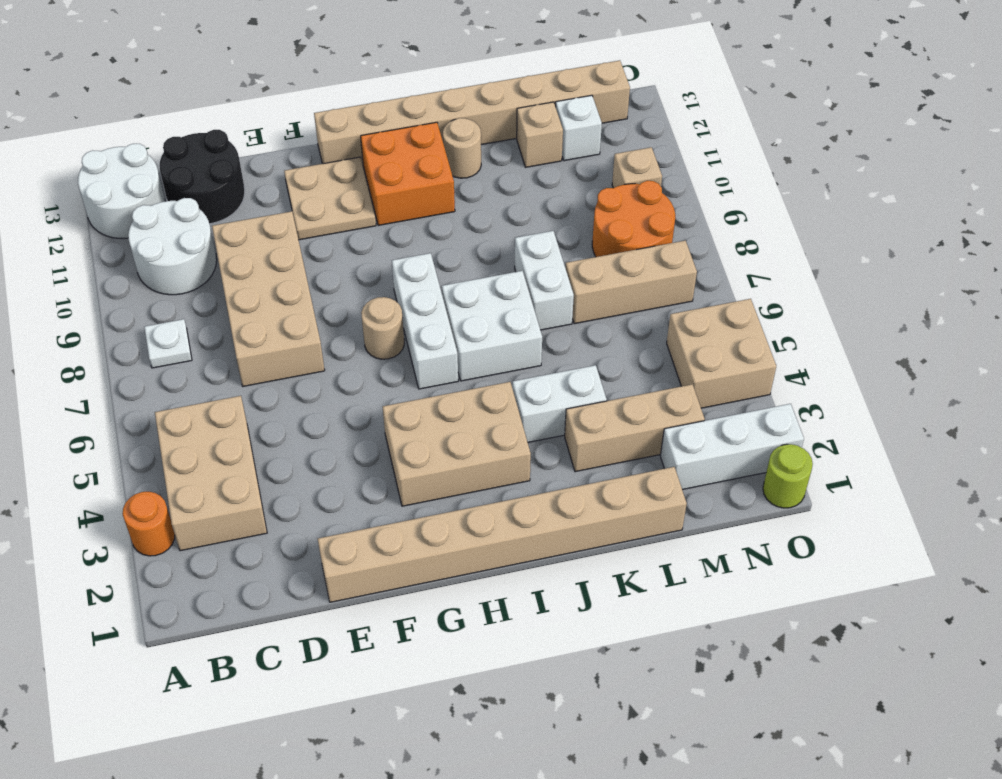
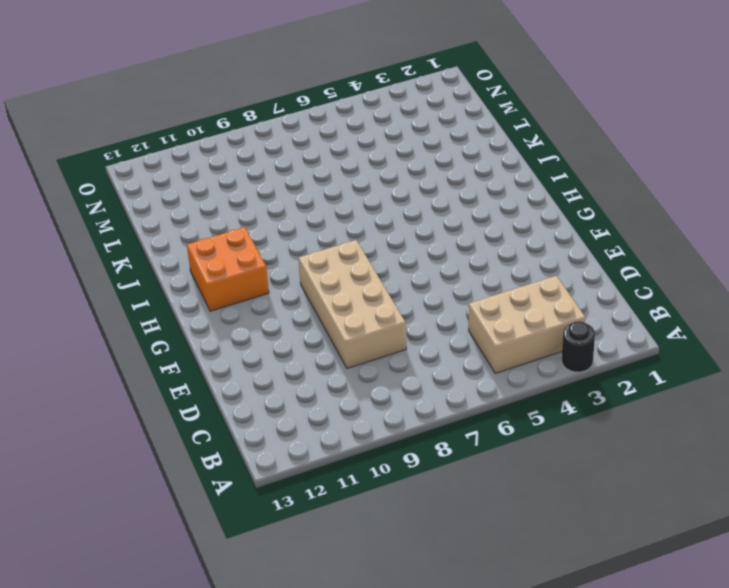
black round brick A3 level 1 -> orange round brick A3 level 1
tan brick D8:G9 level 1 -> tan brick D7:E10 level 1
none -> white round brick A12:B13 level 1
none -> white plate B8 level 1
none -> white round brick B10:C11 level 1

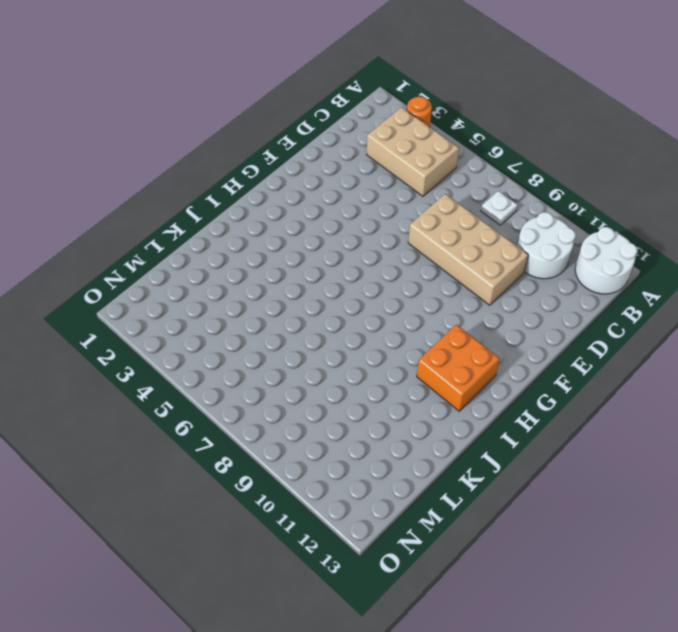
none -> black round brick C12:D13 level 1
none -> tan brick E1:L1 level 1
none -> tan plate F11:G12 level 1

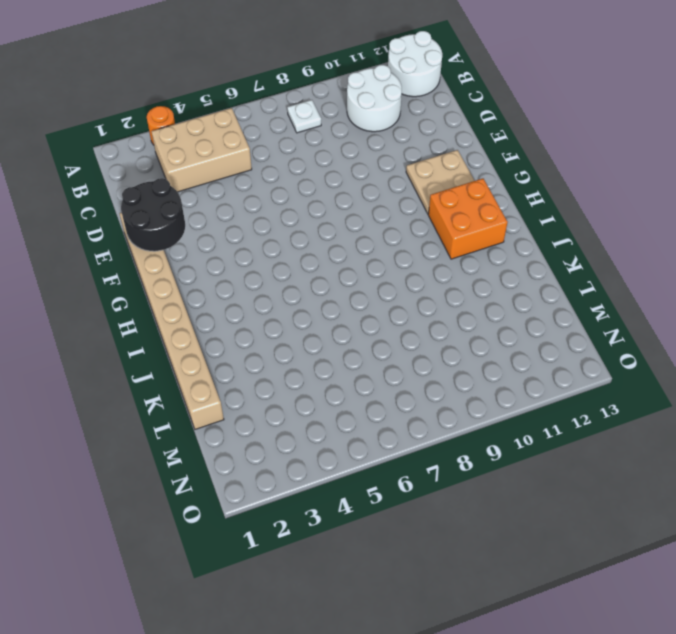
black round brick E1:F2 level 2 -> black round brick C12:D13 level 1
none -> tan brick D7:E10 level 1
none -> tan brick G3:I4 level 1
none -> tan round brick G7 level 1

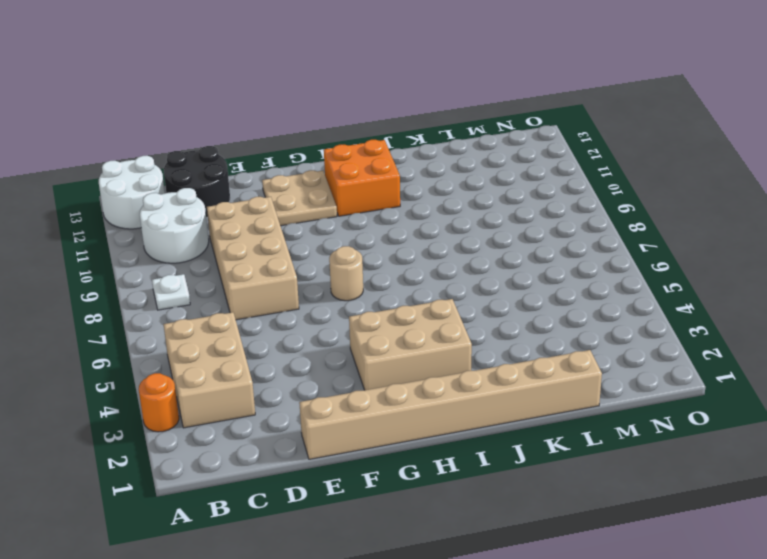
none -> tan brick G13:N13 level 1
none -> white brick H6:H8 level 1
none -> white brick I6:J7 level 1

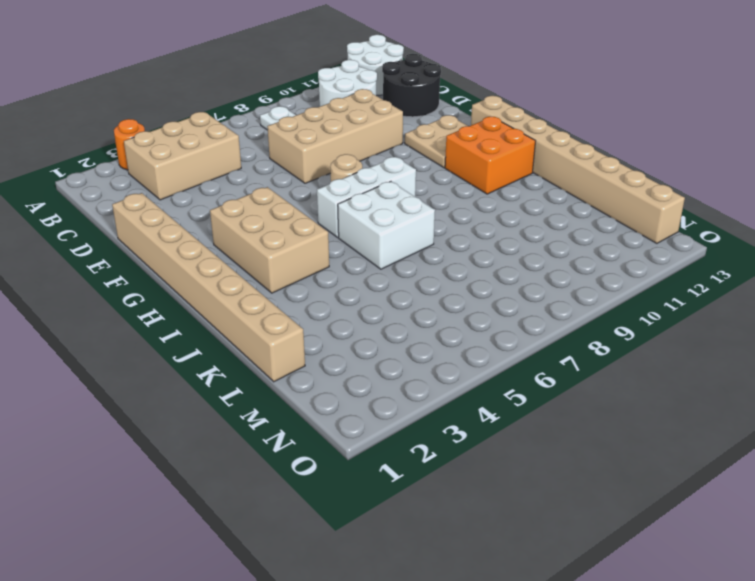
none -> white brick J4:K4 level 1
none -> tan round brick J12 level 1
none -> tan brick K3:M3 level 1

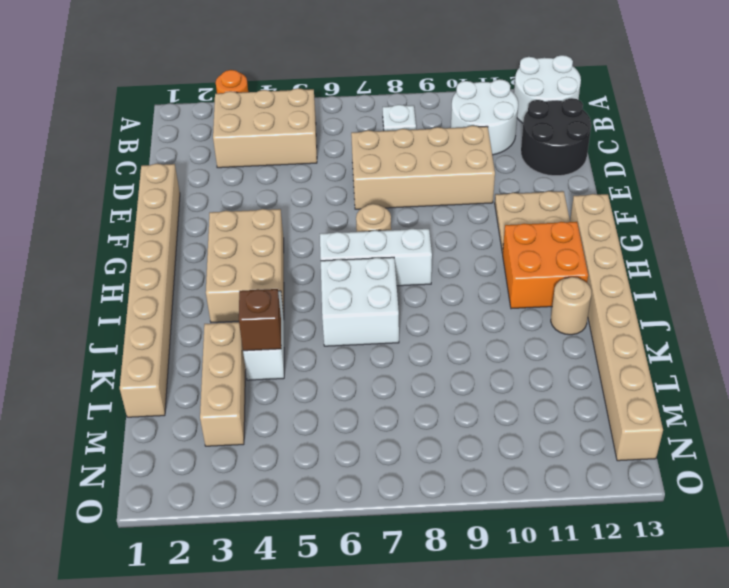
brown brick K4 level 2 -> none
none -> white brick K7:K8 level 1
none -> tan brick L7:N7 level 1
none -> tan brick L12 level 1

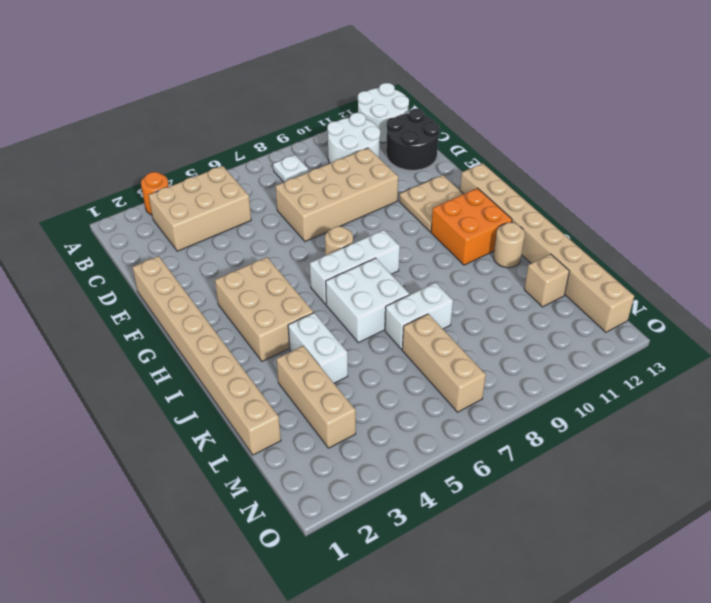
none -> white brick M2:O2 level 1
none -> orange round brick M8:N9 level 1
none -> white brick M12 level 1

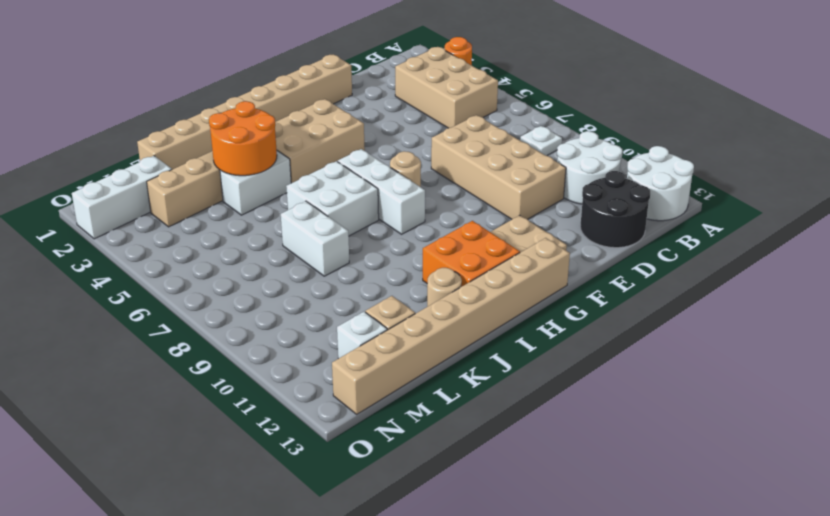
orange round brick J3:K4 level 2 -> orange round brick M8:N9 level 1
none -> tan brick L7:N7 level 1
none -> tan brick N4:O5 level 1
none -> tan brick N10 level 1

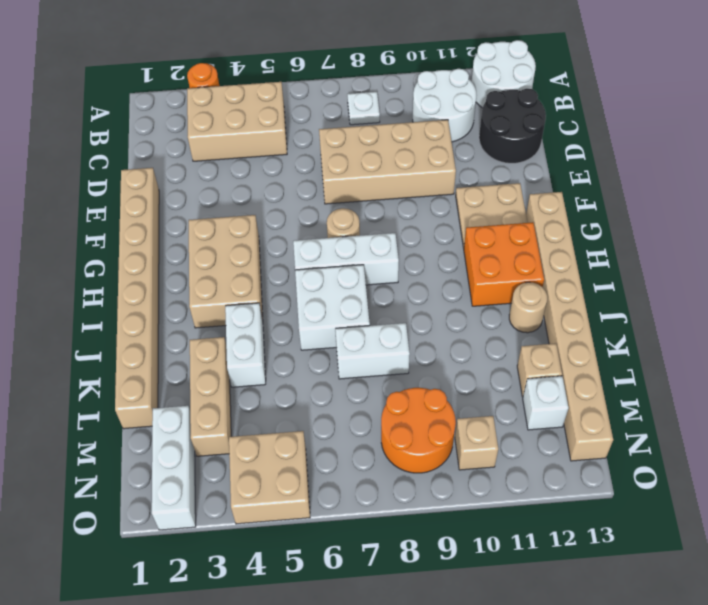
none -> tan brick L7:N7 level 1
none -> lime round brick O1 level 1

